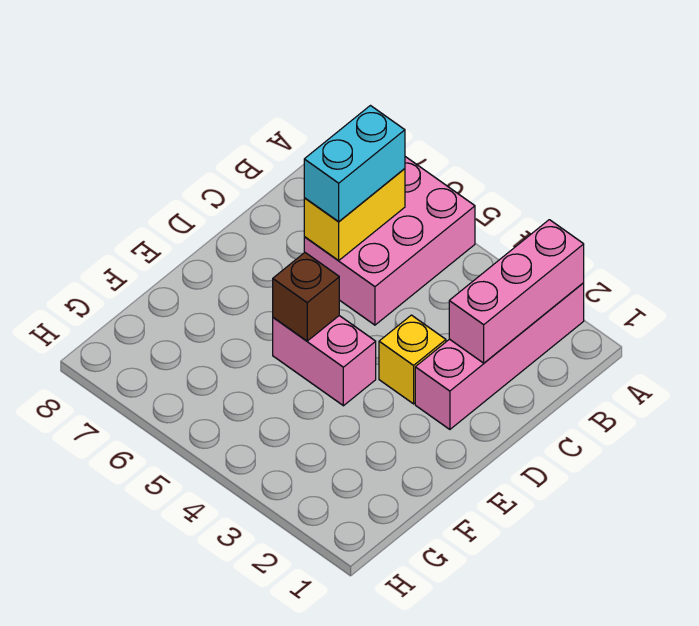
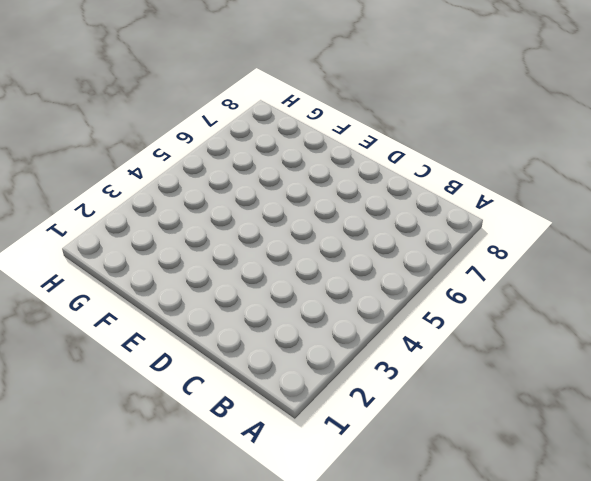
none -> pink brick A2:D2 level 1
none -> pink brick A5:C6 level 1

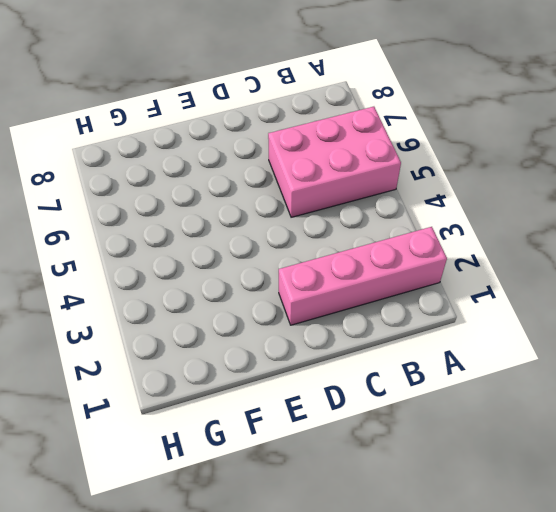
none -> yellow brick D3 level 1
none -> pink brick E4:E5 level 1

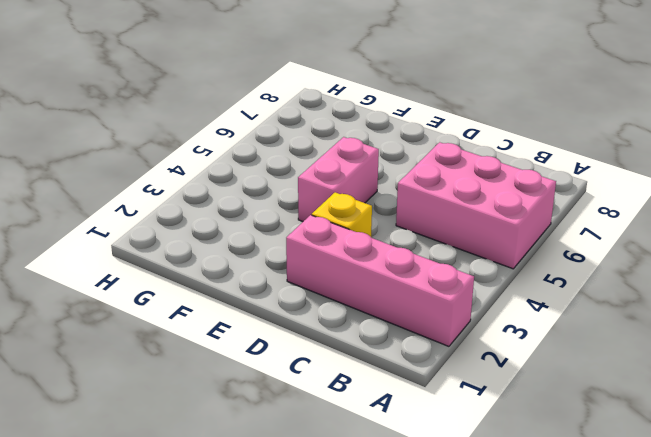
none -> pink brick A2:C2 level 2
none -> yellow brick B6:C6 level 2

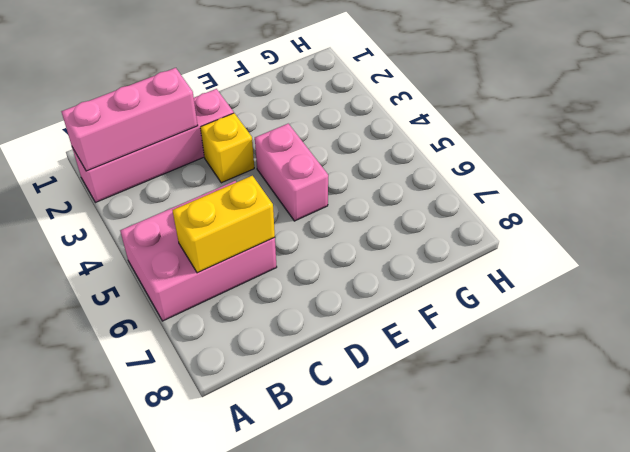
none -> brown brick E5 level 2
none -> cyan brick B6:C6 level 3

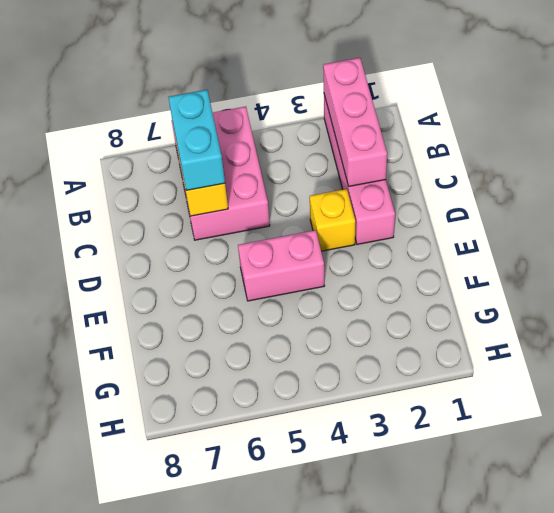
none -> brown brick E5 level 2

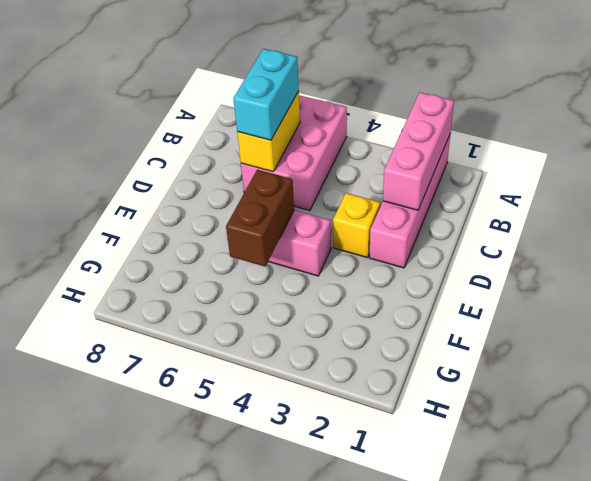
brown brick E5:F5 level 2 -> brown brick E5 level 2

